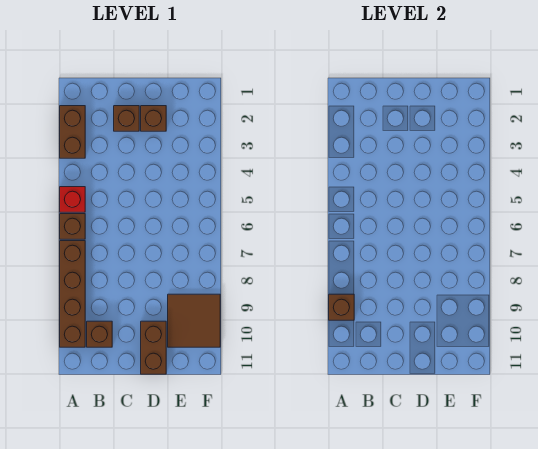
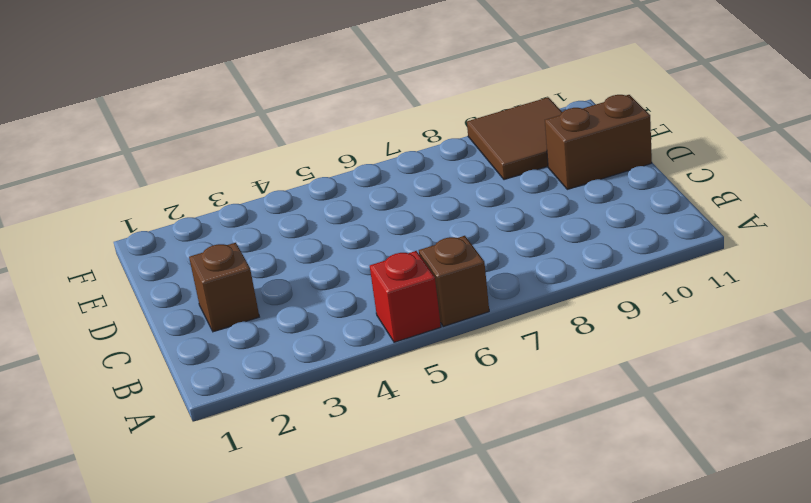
none -> brown brick A2:A3 level 1
none -> brown brick A7:A10 level 1

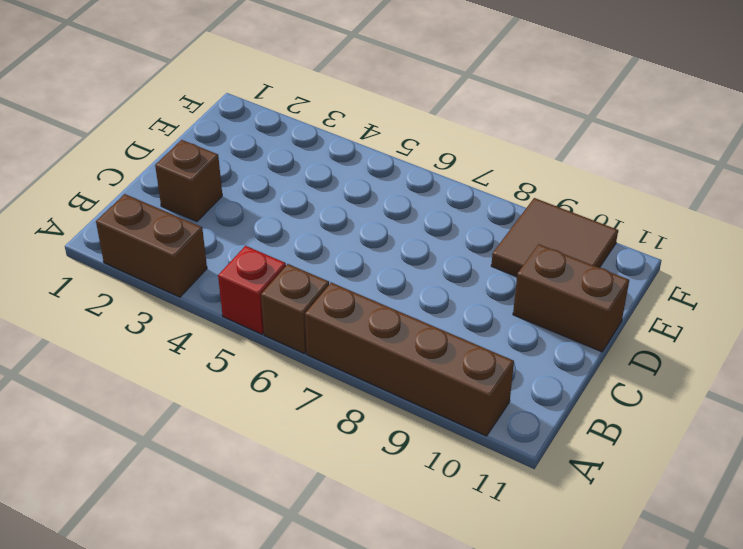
none -> brown brick B10 level 1
none -> brown brick D2 level 1

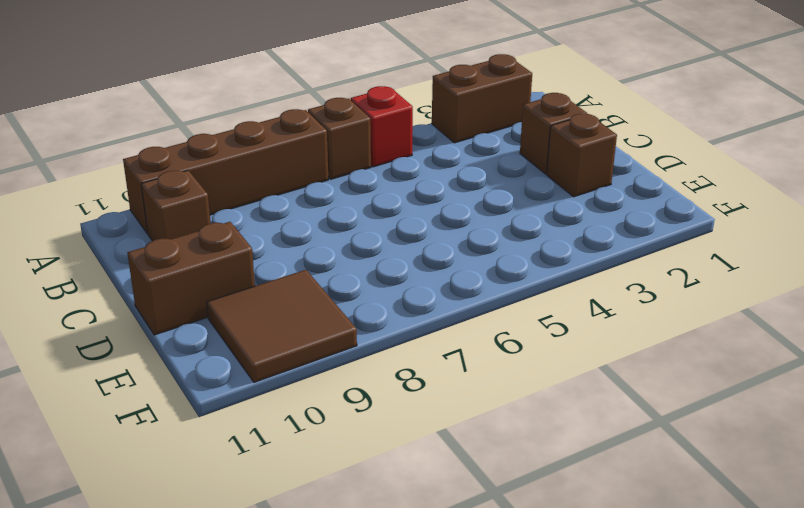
none -> brown brick A9 level 2

